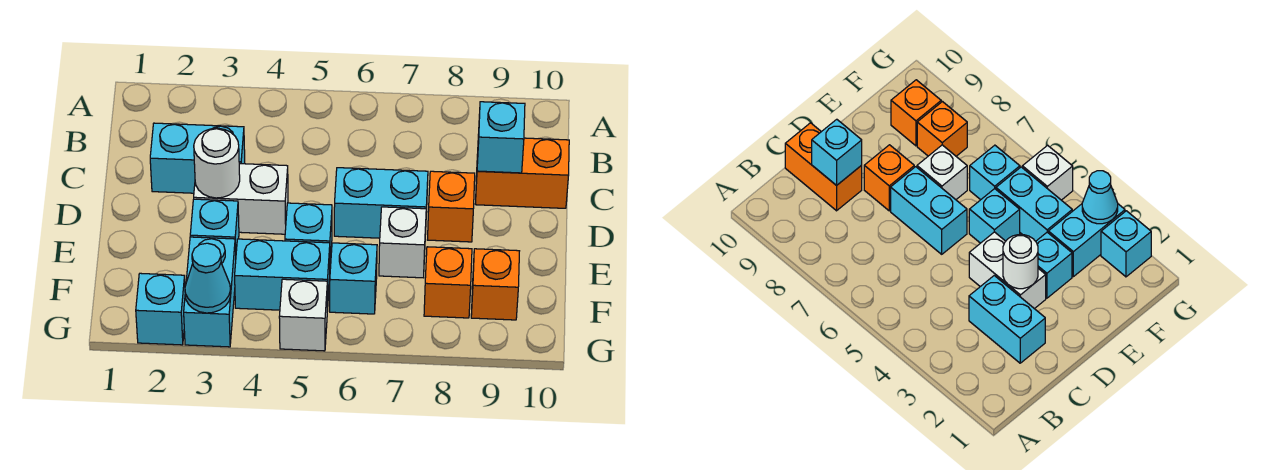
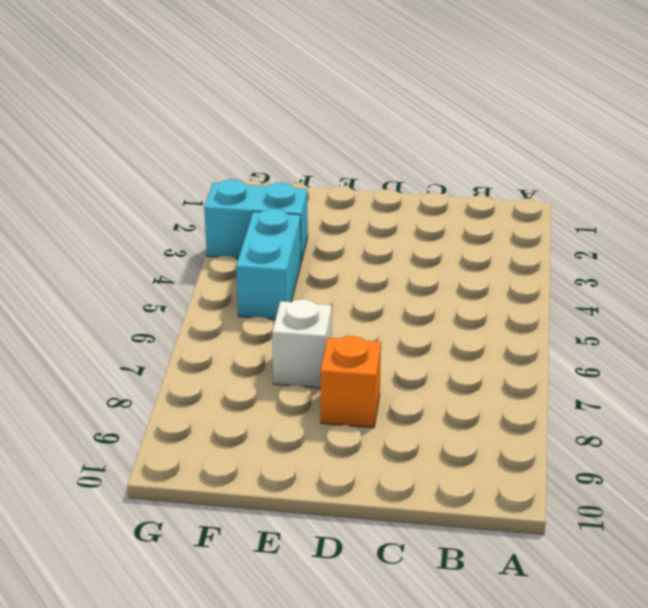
none -> cyan brick C2:C3 level 1
none -> orange brick C9:C10 level 1
none -> white brick D3:D4 level 1

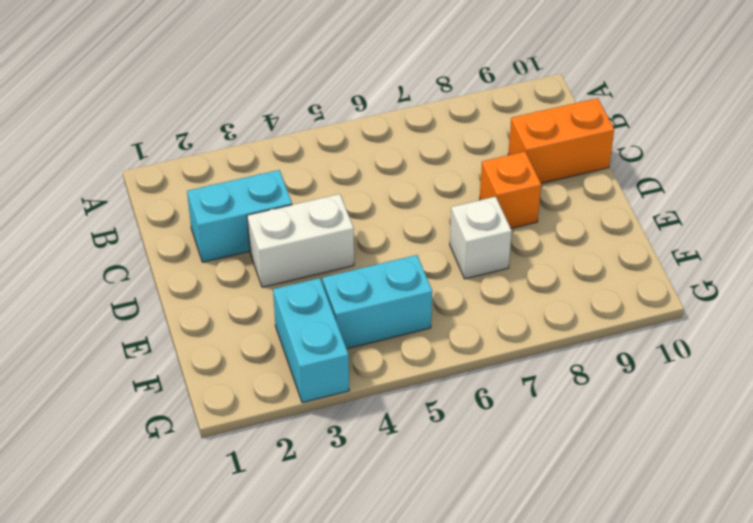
none -> cyan brick D6:D7 level 1
none -> cyan brick E3 level 1
none -> cyan brick E5 level 1

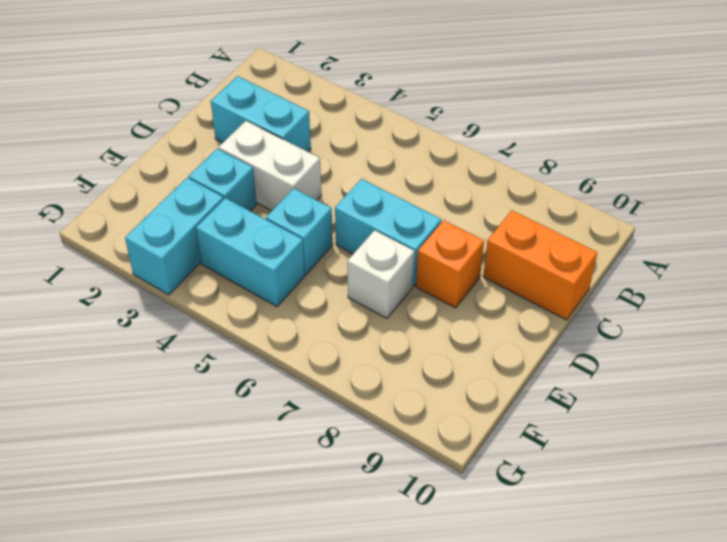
none -> cyan brick F6 level 1
none -> orange brick F8 level 1
none -> orange brick F9 level 1

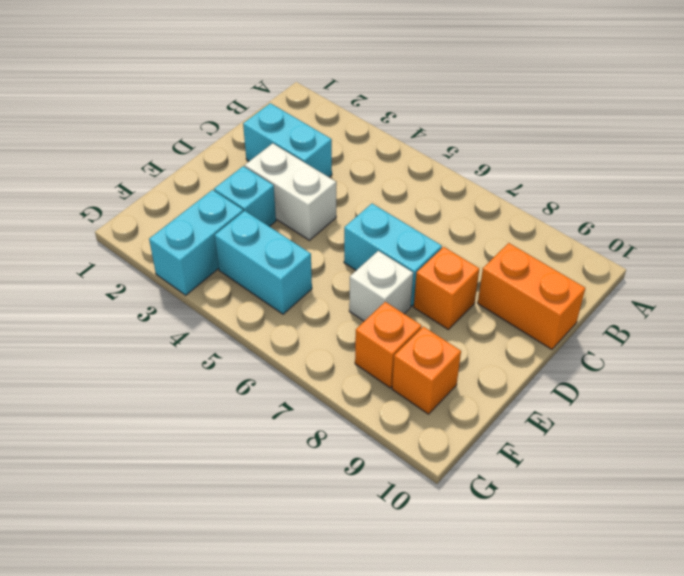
none -> cyan brick E5 level 1
none -> cyan brick F6 level 1
none -> cyan brick G2 level 1

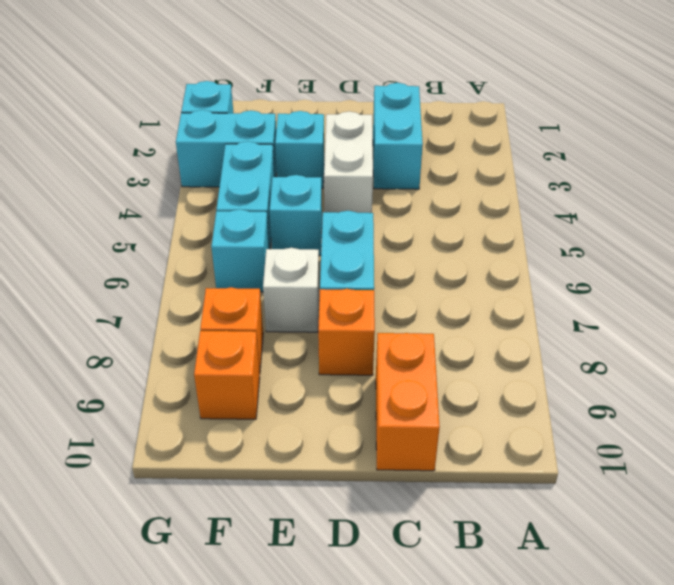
none -> white brick G5 level 1
none -> cyan brick C9 level 2
none -> white round brick D3 level 2

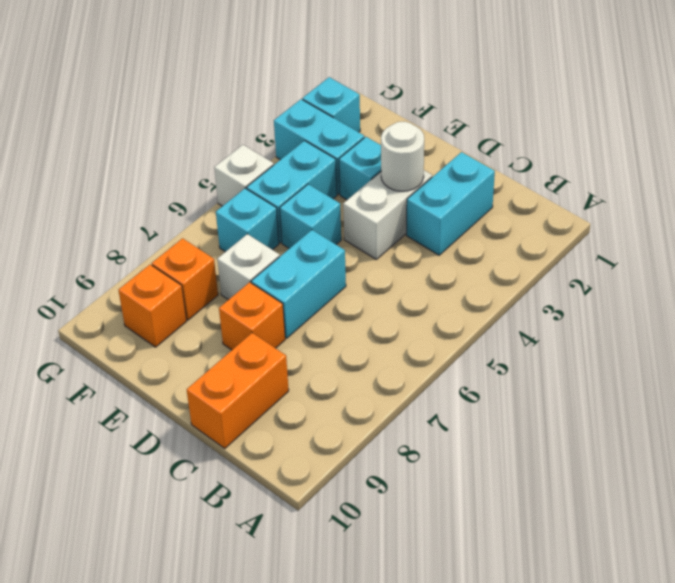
none -> cyan brick C9 level 2
none -> cyan cone G3 level 2

